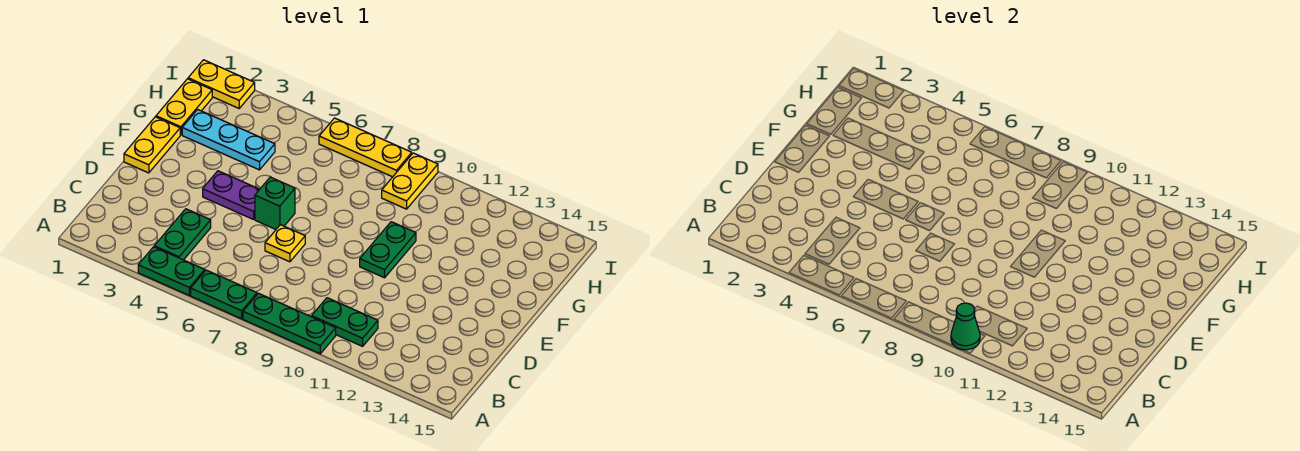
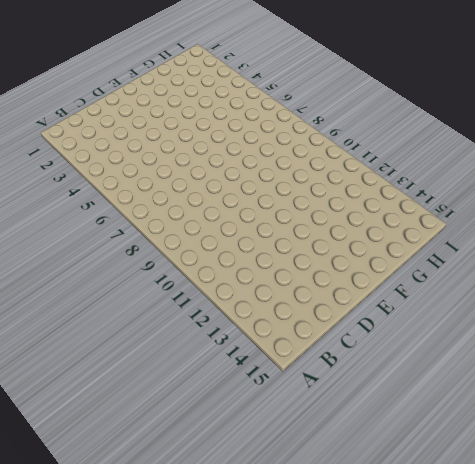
none -> green plate A4:A5 level 1
none -> green plate A6:A7 level 1
none -> green plate A8:A10 level 1

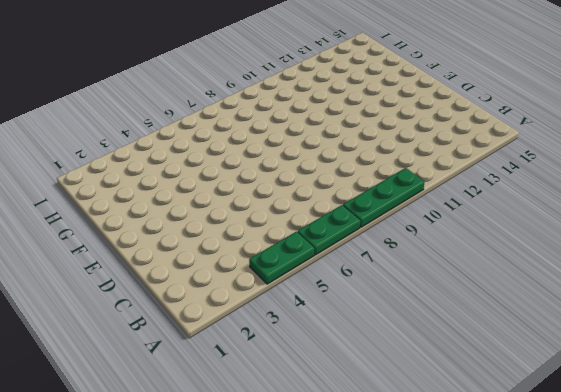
none -> green plate B4:C4 level 1
none -> green plate B10:B11 level 1
none -> yellow plate D7 level 1

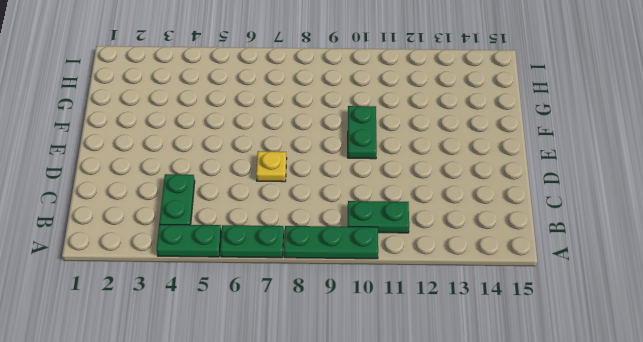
none -> yellow plate E1:F1 level 1
none -> purple plate E4:E5 level 1
none -> green brick E6 level 1

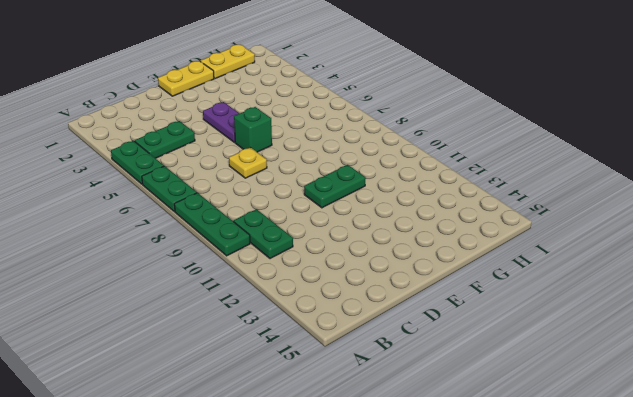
none -> cyan plate G2:G4 level 1
none -> yellow plate H9:I9 level 1
none -> yellow plate I1:I2 level 1

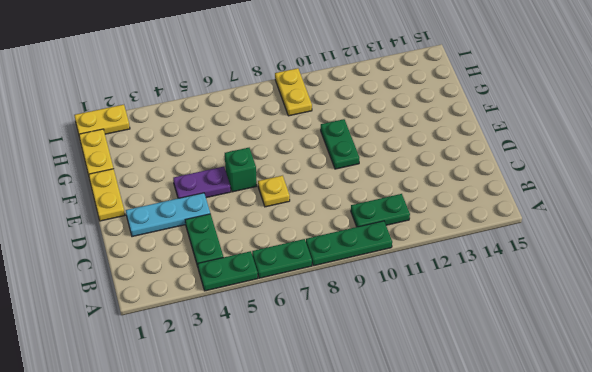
cyan plate D2:D4 level 1 -> cyan plate G2:G4 level 1
none -> yellow plate I6:I8 level 1
none -> green cone A10 level 2

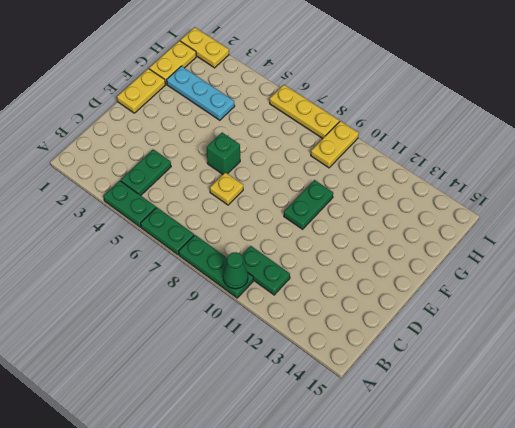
none -> purple plate E4:E5 level 1

